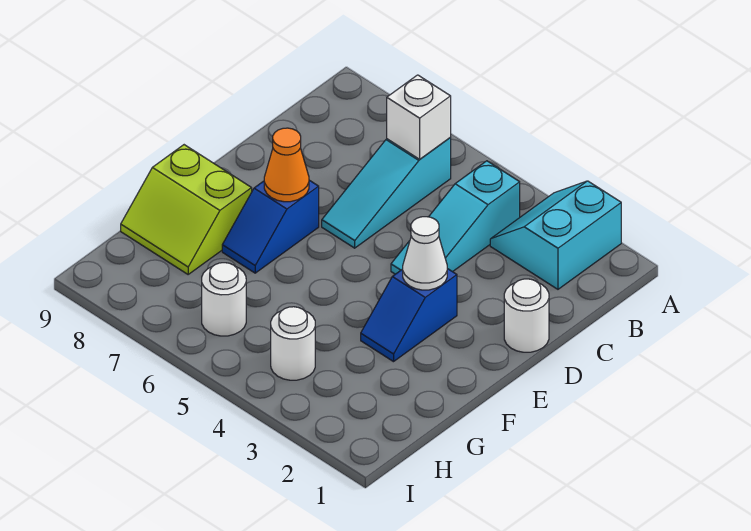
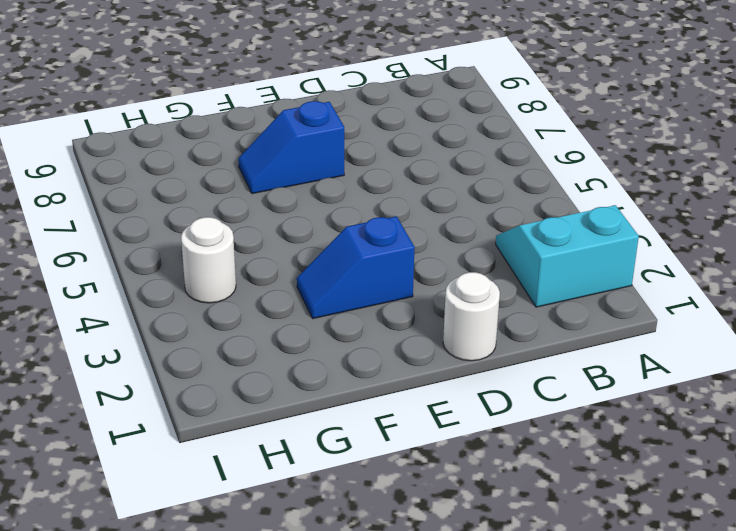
none -> cyan slope B4:D4 level 1 top B
none -> cyan slope B6:D6 level 1 top B
none -> lime slope F8:G9 level 1 top F

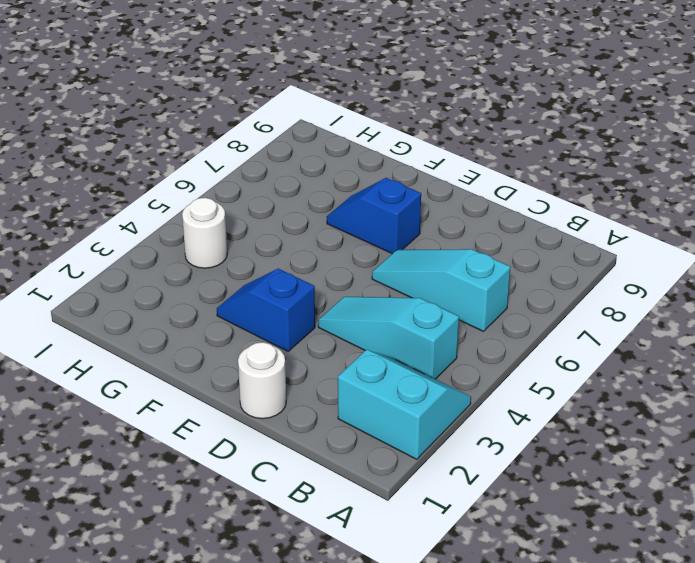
none -> lime slope F8:G9 level 1 top F
none -> white round brick H6 level 1
none -> white brick B6 level 2

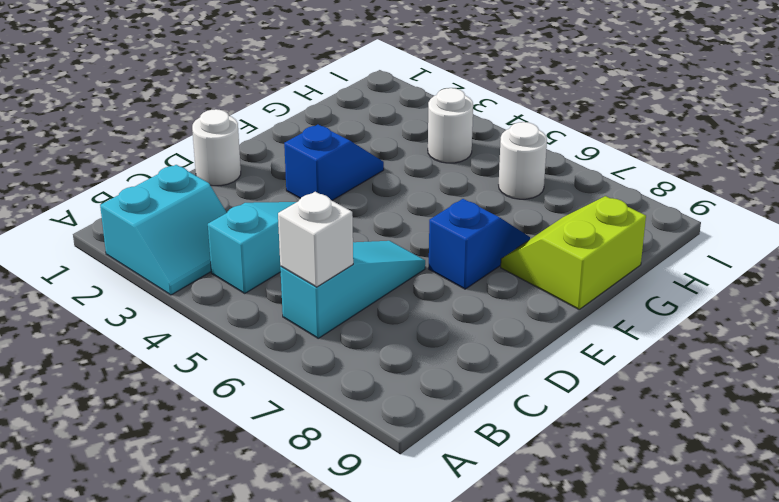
lime slope F8:G9 level 1 top 9 -> lime slope F8:G9 level 1 top F
none -> white cone E3 level 2
none -> orange cone E7 level 2

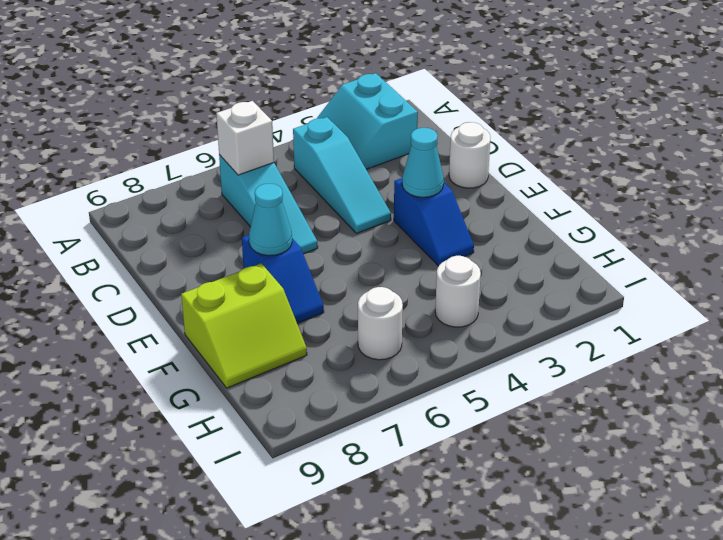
cyan cone E3 level 2 -> white cone E3 level 2
cyan cone E7 level 2 -> orange cone E7 level 2

